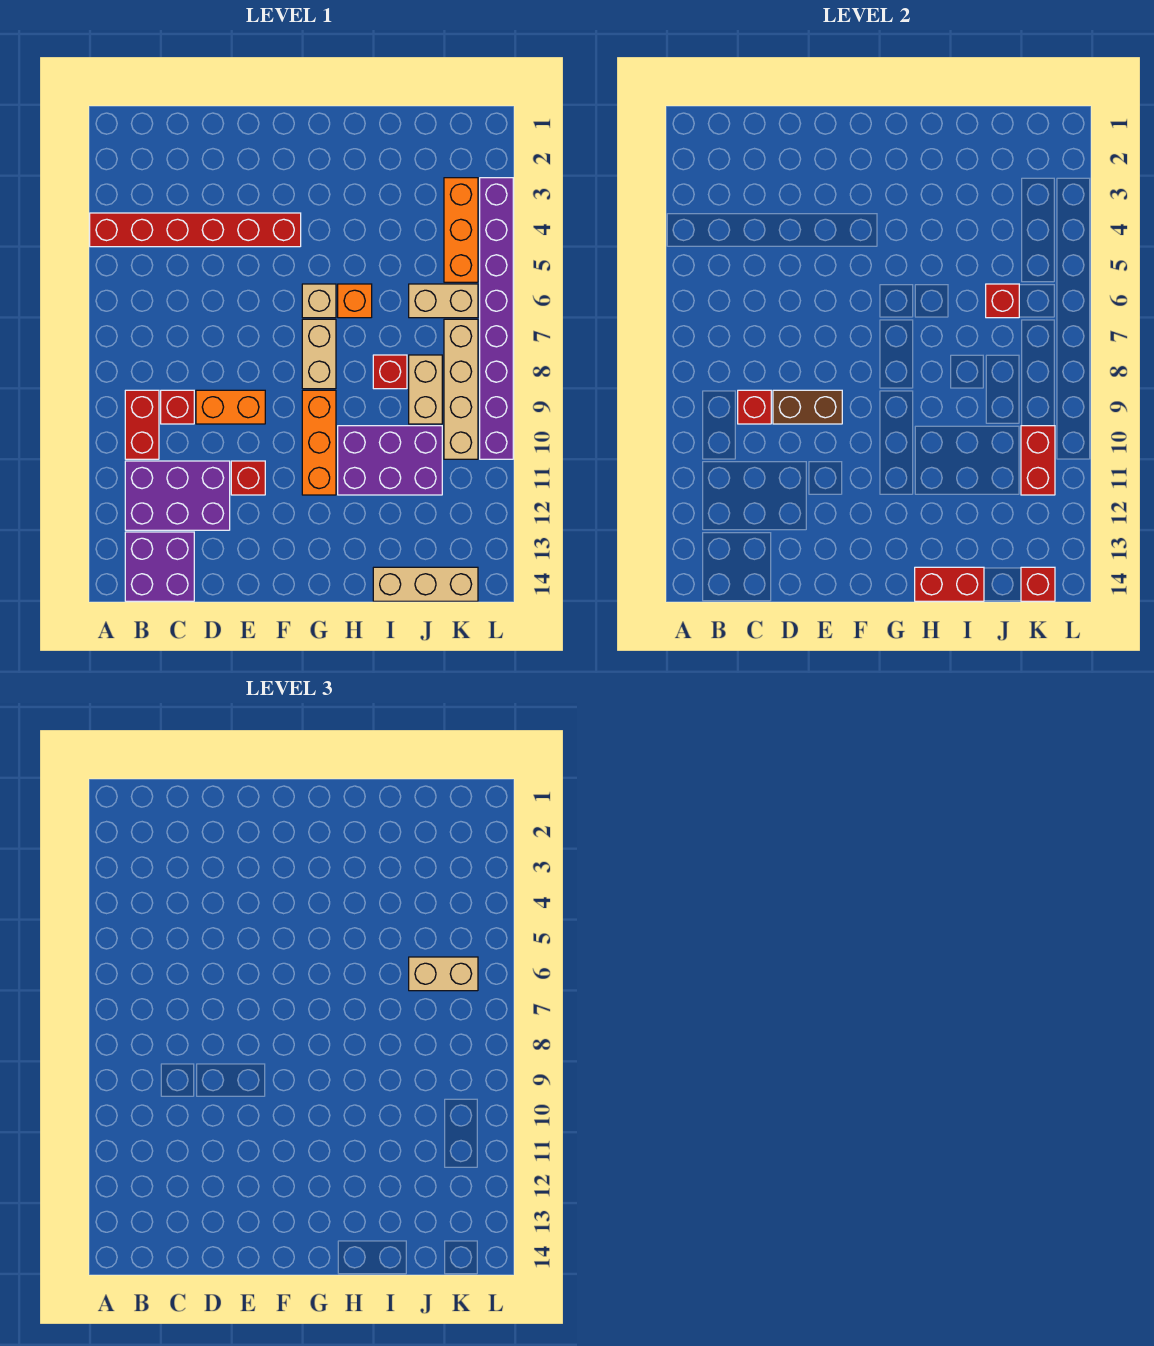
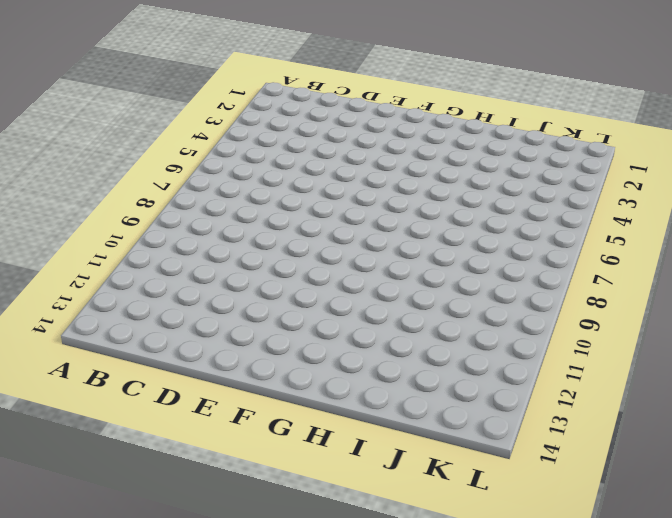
none -> red brick A4:F4 level 1
none -> red brick B9:B10 level 1
none -> purple brick B11:D12 level 1

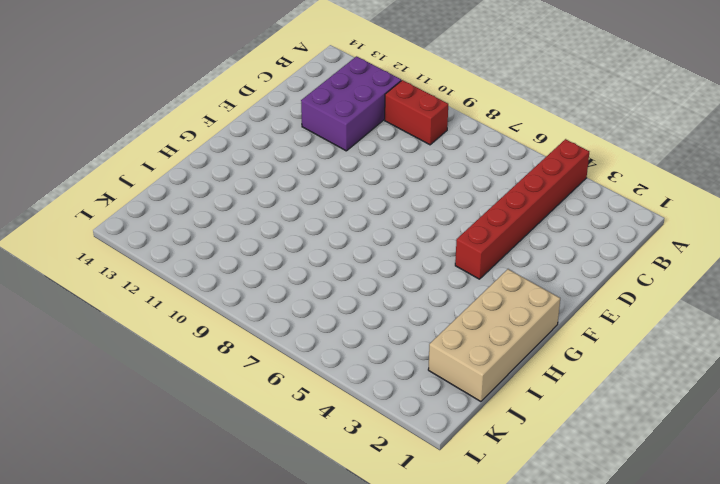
tan brick G1:J2 level 1 -> none
none -> purple brick B13:C14 level 1
none -> red brick C9 level 1
none -> orange brick D9:E9 level 1

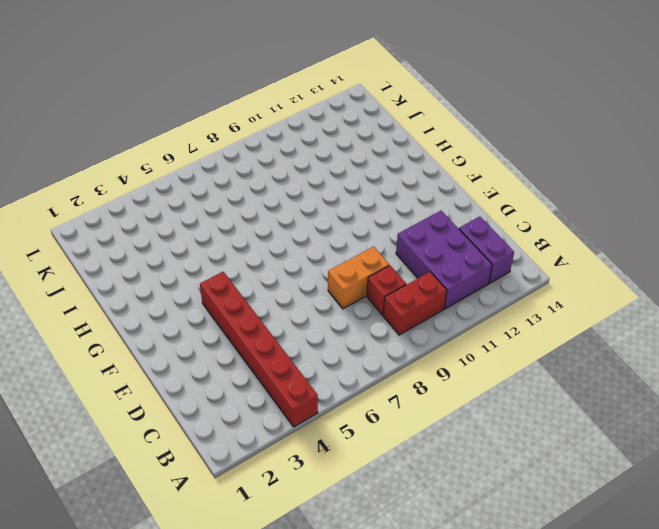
purple brick B13:C13 level 1 -> purple brick B13:C14 level 1
orange brick D8:D9 level 1 -> orange brick D9:E9 level 1
none -> red brick E11 level 1
none -> tan brick G6 level 1
none -> tan brick G7:G8 level 1

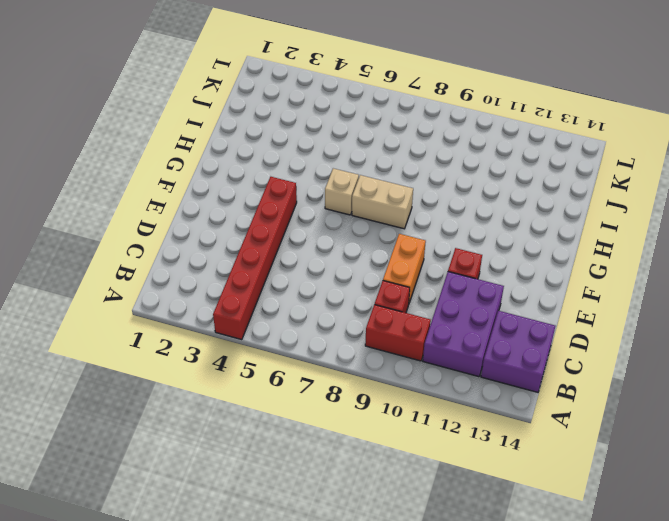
none -> orange brick G9:G11 level 1
none -> orange brick H6 level 1
none -> purple brick H10:J11 level 1

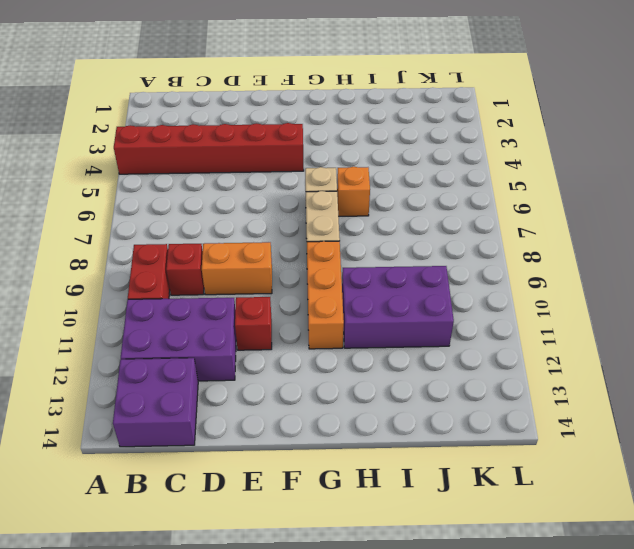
none -> red brick I8 level 1
none -> tan brick I14:K14 level 1
none -> tan brick J6:K6 level 1

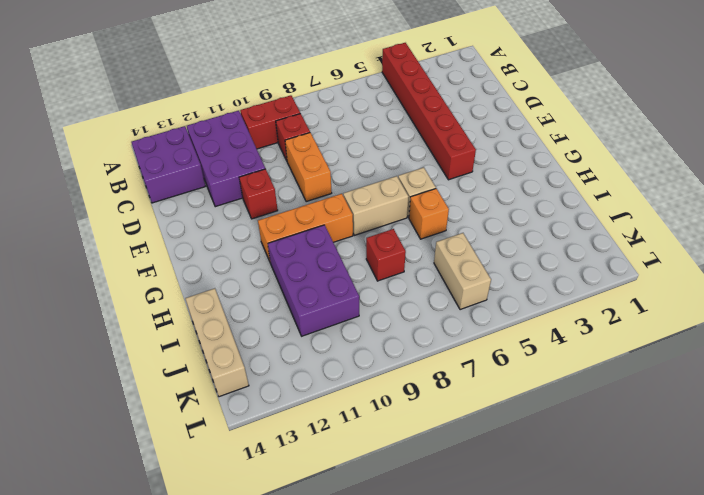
none -> tan brick J8:J9 level 1
none -> orange brick K3:K5 level 1
none -> tan brick K7:K10 level 1

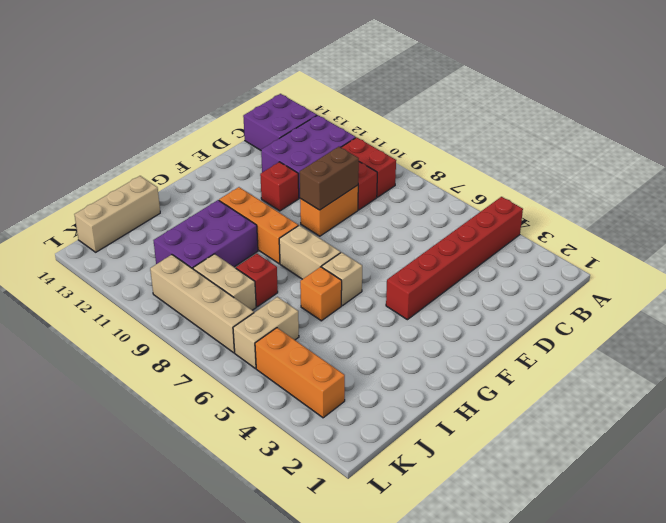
none -> purple brick L3:L10 level 1
none -> red brick C9 level 2
none -> red brick H14:I14 level 2

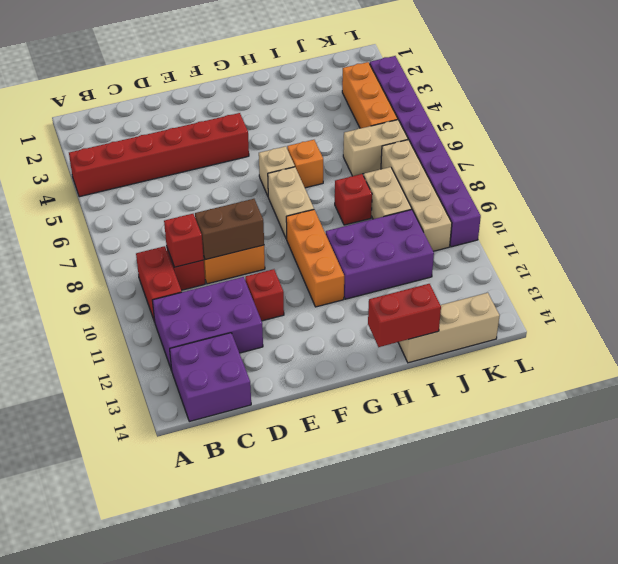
none -> red brick J6 level 2
none -> red brick K10:K11 level 2
none -> red brick K14 level 2

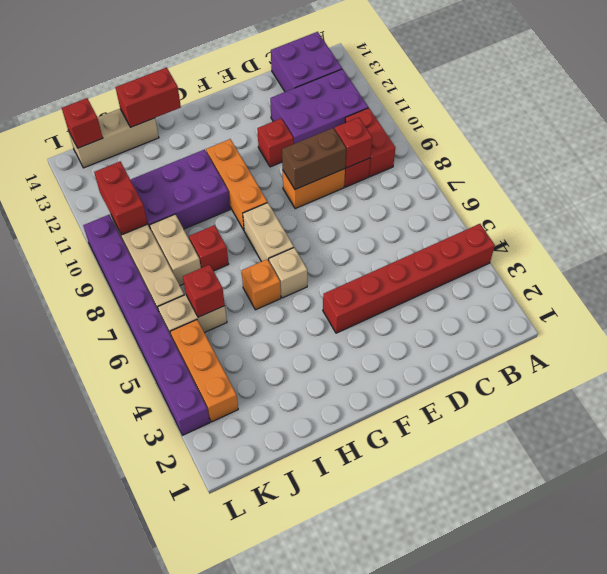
none -> tan brick J6:K6 level 3

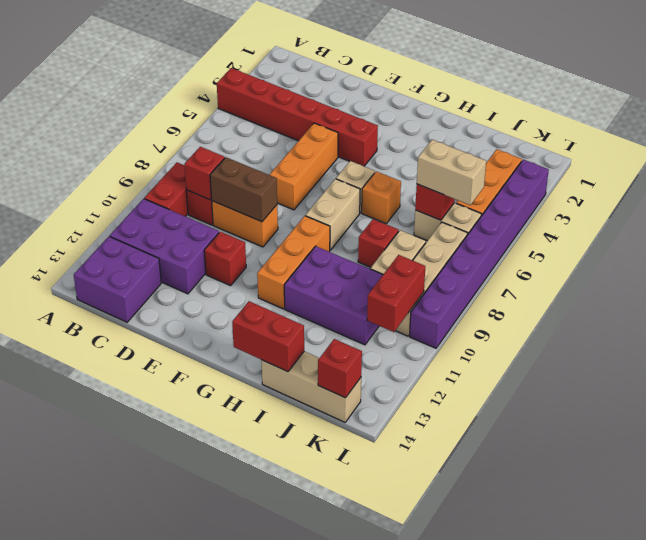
orange brick E5:E7 level 1 -> none

